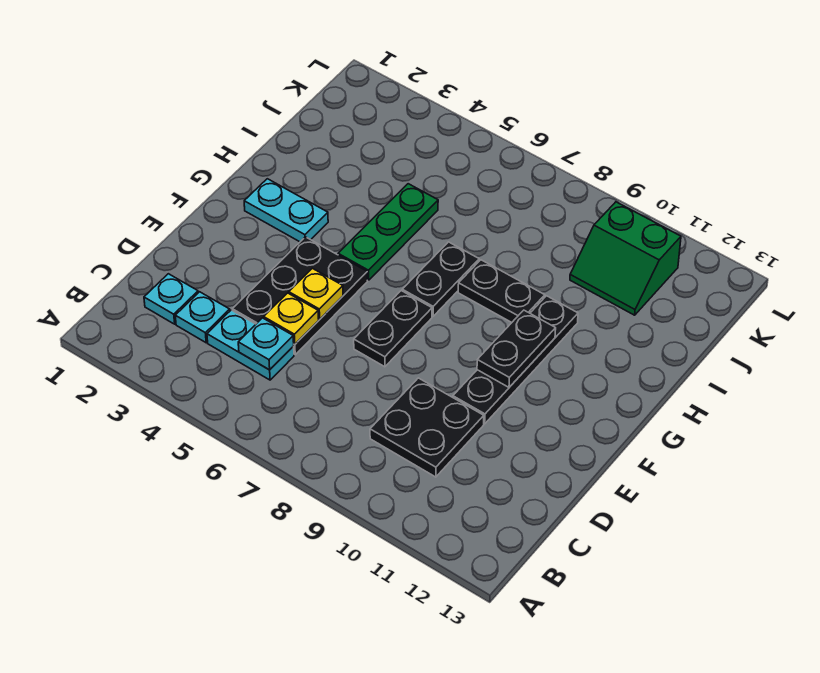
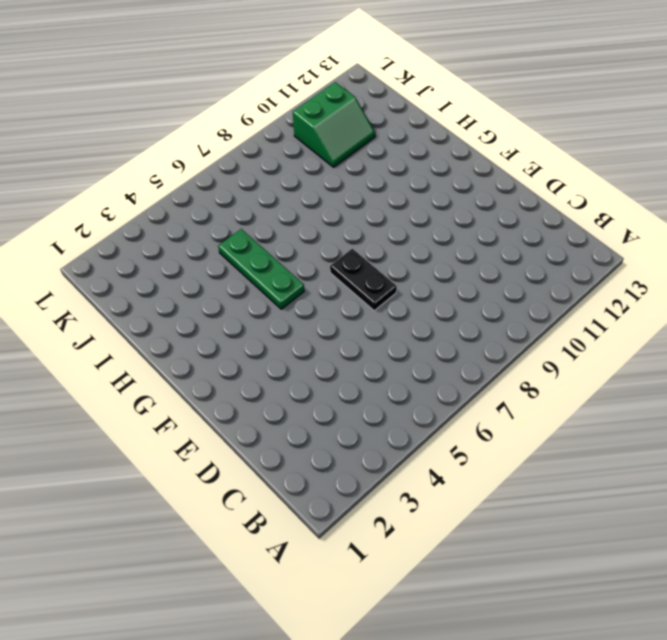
none -> cyan plate C2 level 1
none -> cyan plate C3 level 1
none -> cyan plate C4:C5 level 1

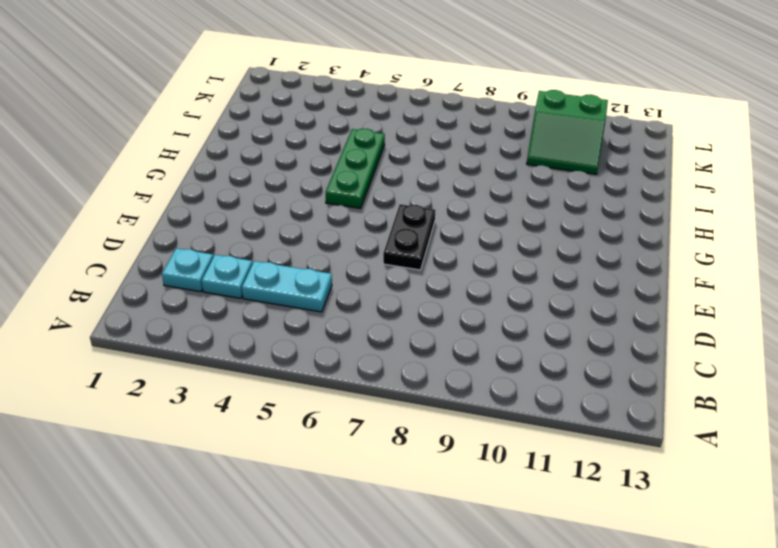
none -> black plate C9:D10 level 1
none -> black plate D4:F5 level 1
none -> black plate E10:H10 level 1

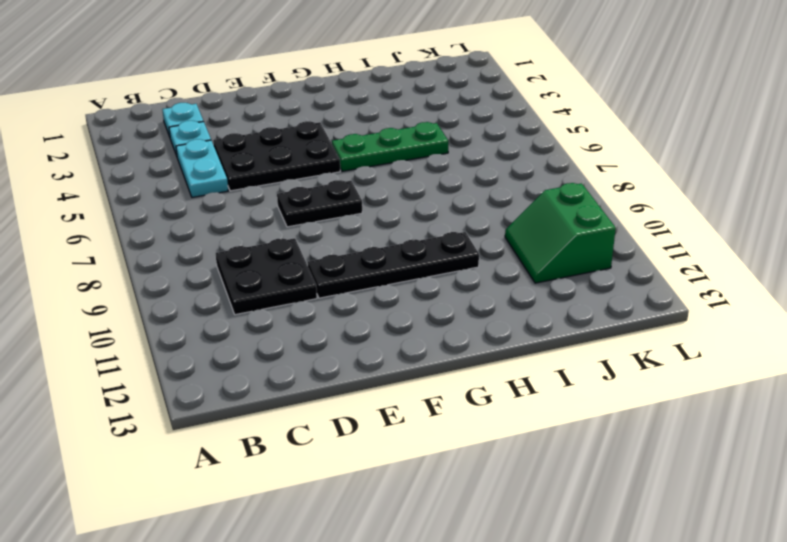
none -> cyan plate G2:G3 level 1
none -> black plate G7:H7 level 1
none -> black plate H8:H9 level 1

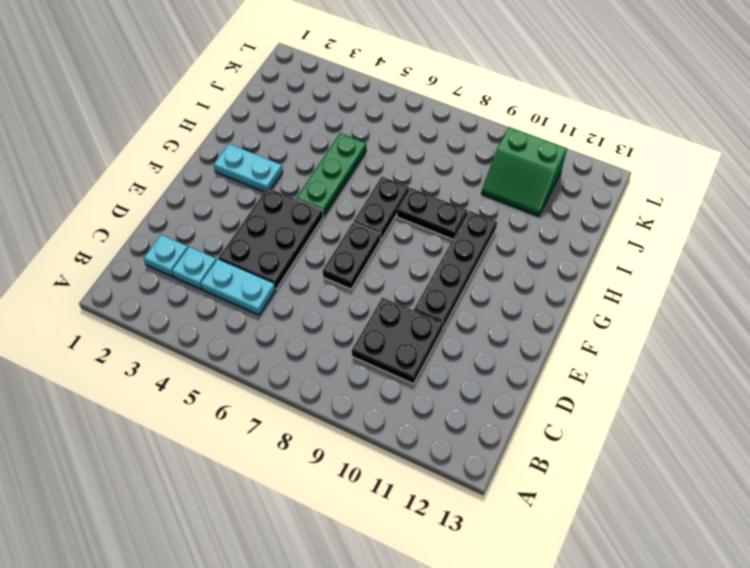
none -> cyan plate C5 level 2
none -> yellow plate D5 level 2
none -> yellow plate E5 level 2

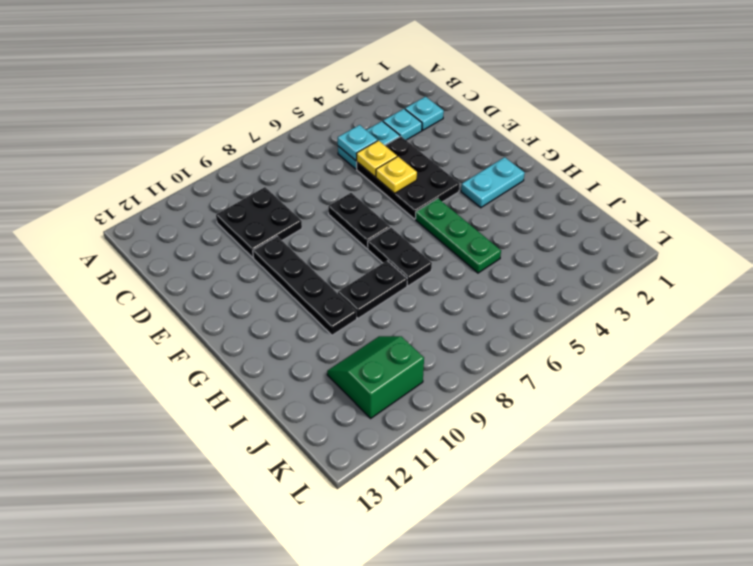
none -> black plate F10:G10 level 2

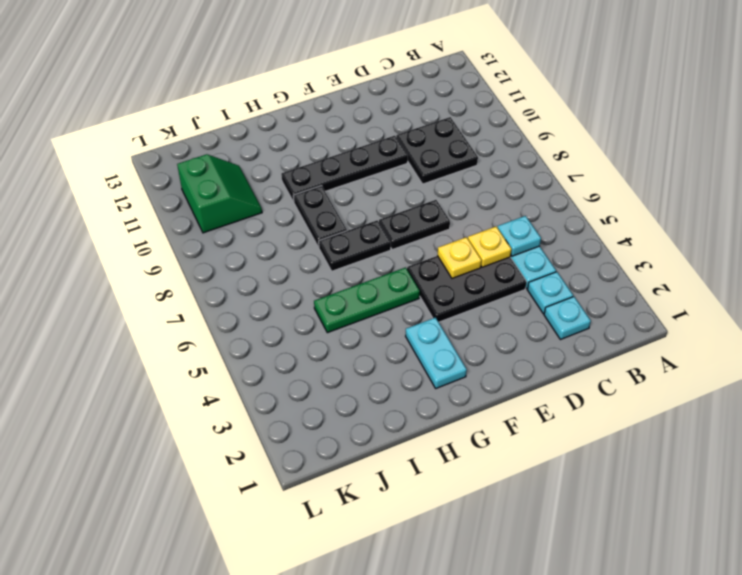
none -> black plate F10:G10 level 2

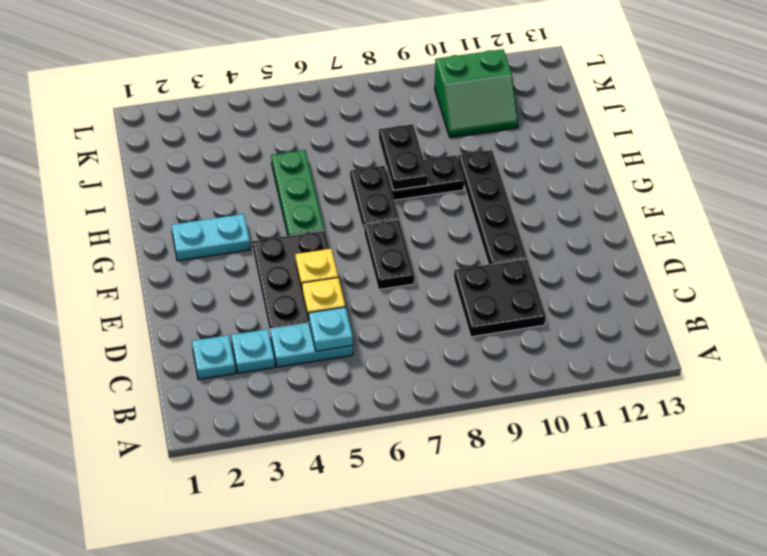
black plate H8:I8 level 2 -> black plate F10:G10 level 2

